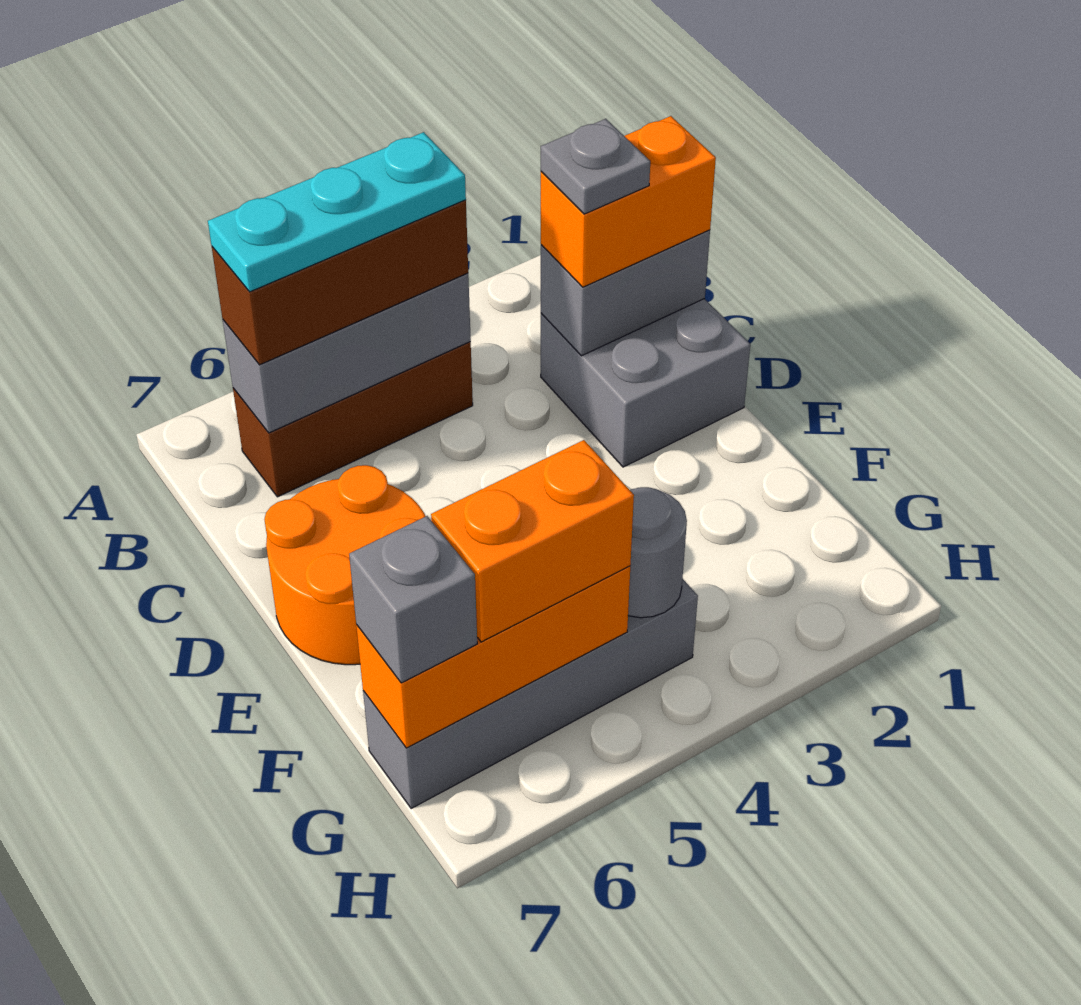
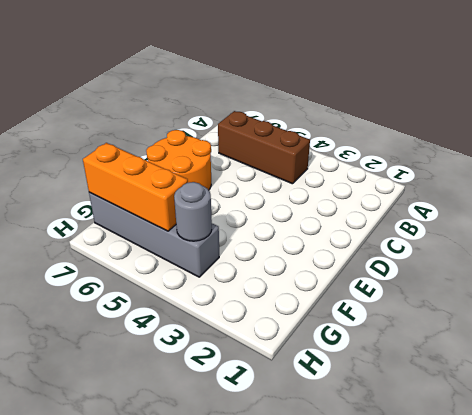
none -> grey brick C1:D2 level 1
none -> grey brick B4:B6 level 2
none -> grey brick C1:C2 level 2

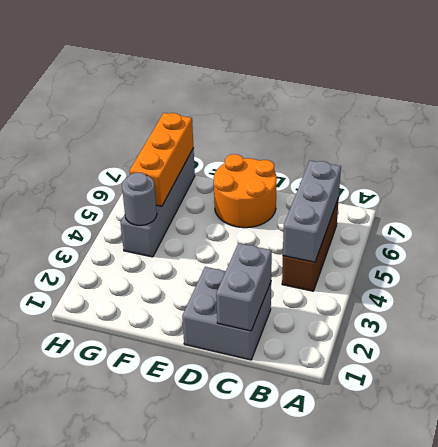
none -> brown brick B4:B6 level 3
none -> orange brick C1:C2 level 3
none -> orange brick G5:G6 level 3

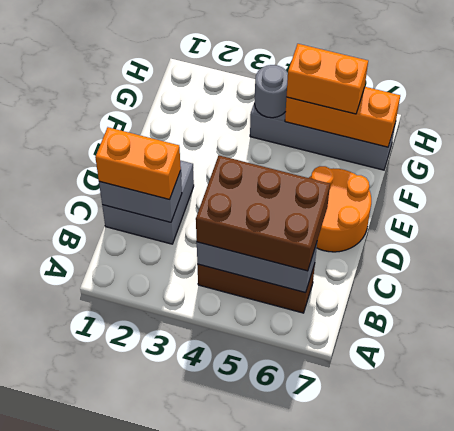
brown brick B4:C6 level 3 -> brown brick B4:B6 level 3
none -> grey brick G7 level 3
none -> cyan plate B4:B6 level 4
none -> grey plate C2 level 4

